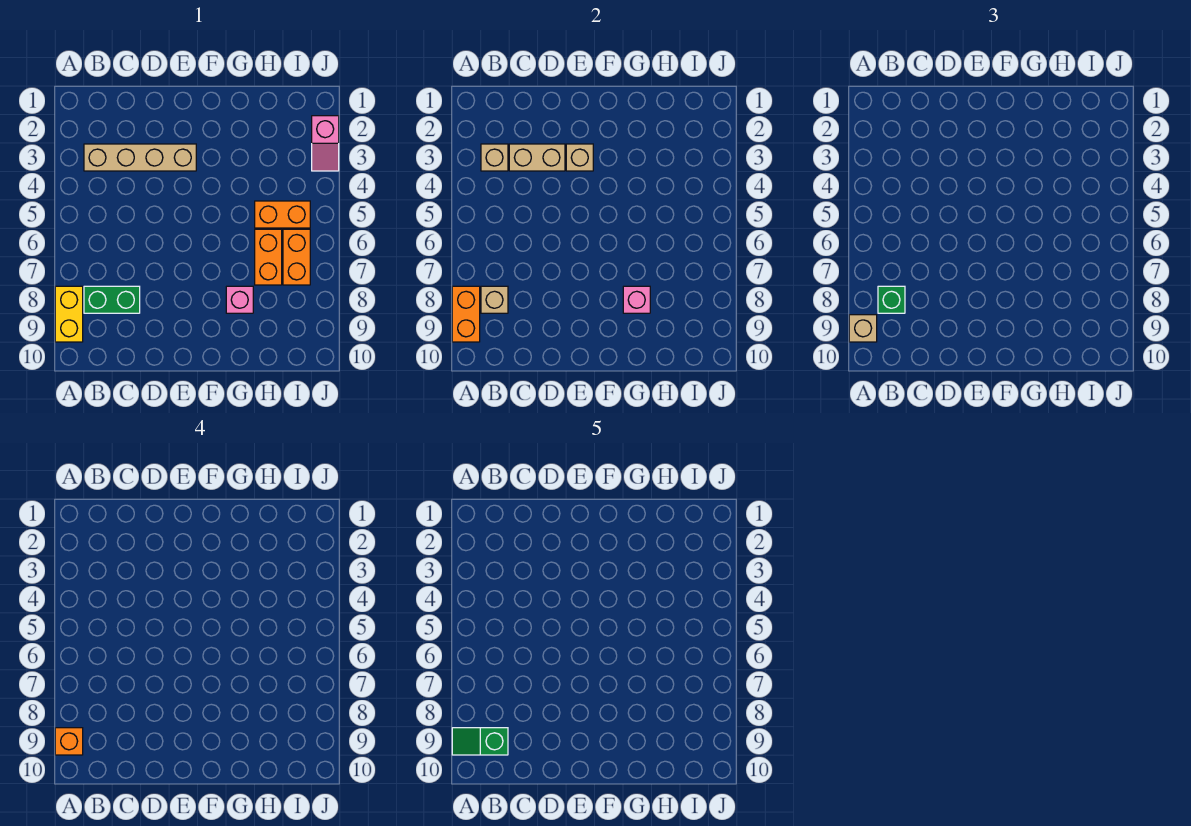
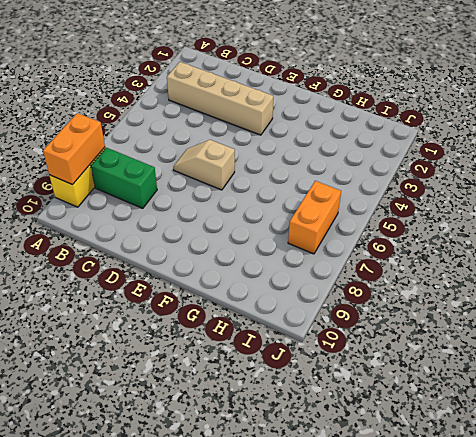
tan slope D6:E6 level 1 top E -> none
none -> pink brick G8 level 1
none -> orange brick H5:I5 level 1
none -> orange brick H6:H7 level 1

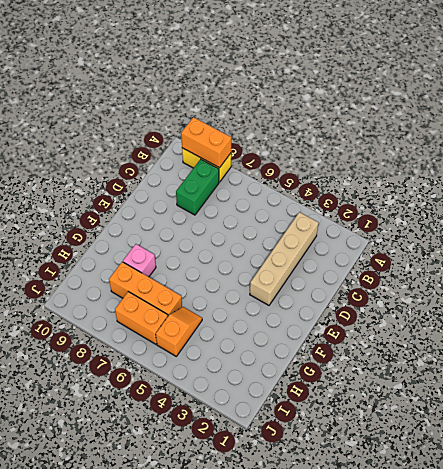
orange slope H5:I5 level 1 top I -> orange brick H5:I5 level 1
orange brick H6:H8 level 1 -> orange brick H6:H7 level 1
none -> pink slope J2:J3 level 1 top 2
none -> tan brick B3 level 2
none -> tan brick B8 level 2

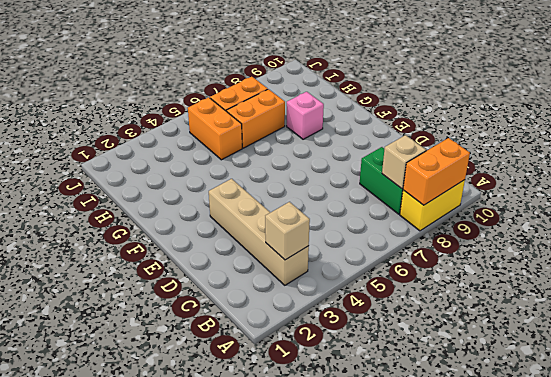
none -> pink slope J2:J3 level 1 top 2
none -> tan brick C3:D3 level 2
none -> tan brick E3 level 2

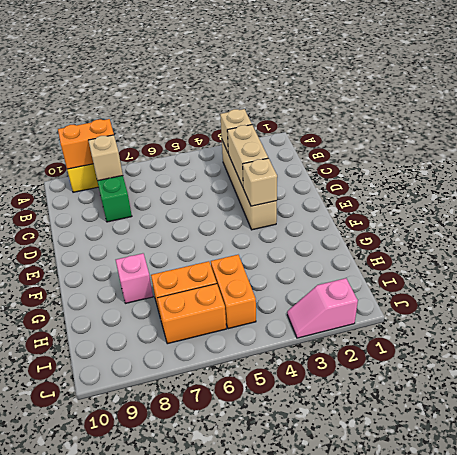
none -> pink brick G8 level 2
none -> tan brick A9 level 3
none -> green brick B8 level 3

